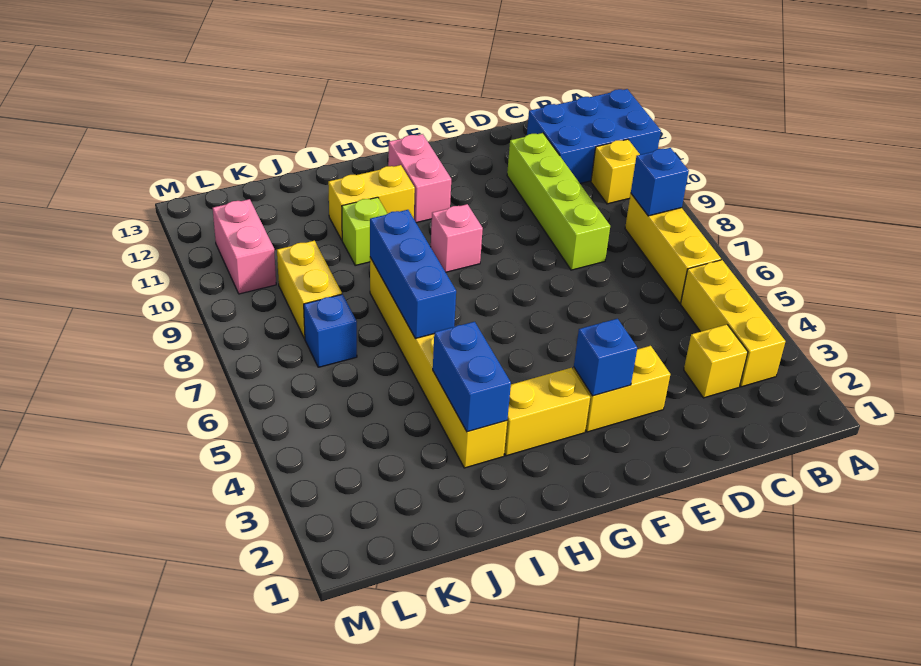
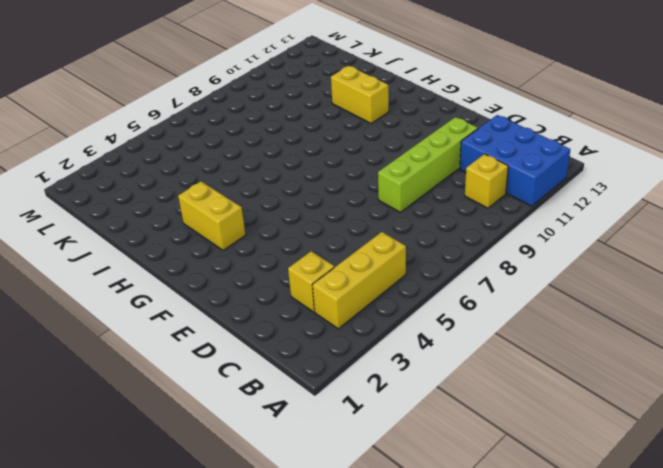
none -> yellow brick B6:B8 level 1
none -> yellow brick E3:F3 level 1
none -> pink brick G9 level 1

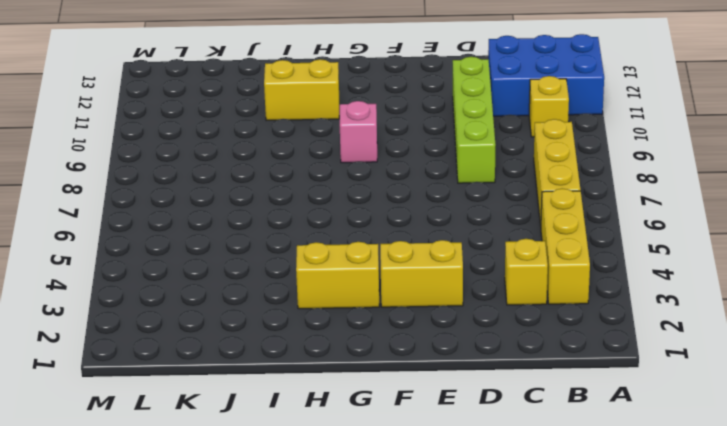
none -> pink brick G11:G12 level 1
none -> yellow brick I3:I8 level 1
none -> lime brick I10 level 1

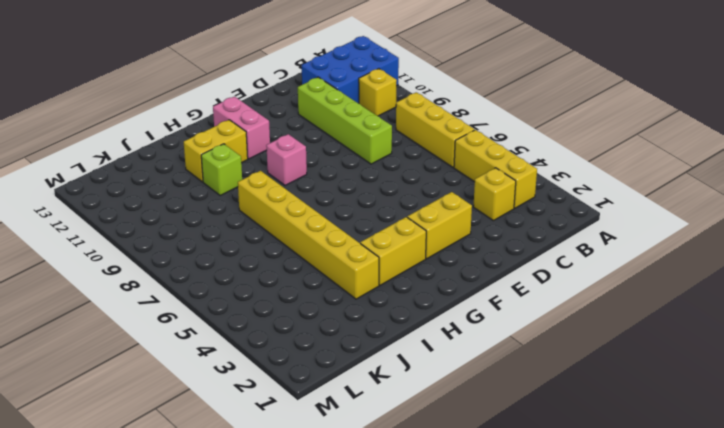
none -> blue brick K7 level 1
none -> yellow brick K8:K9 level 1
none -> pink brick L10:L11 level 1

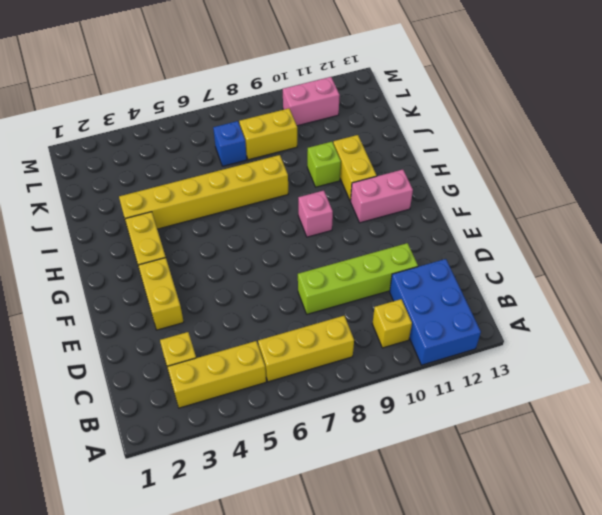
none -> blue brick B8 level 2
none -> blue brick F3 level 2
none -> blue brick I3:I4 level 2

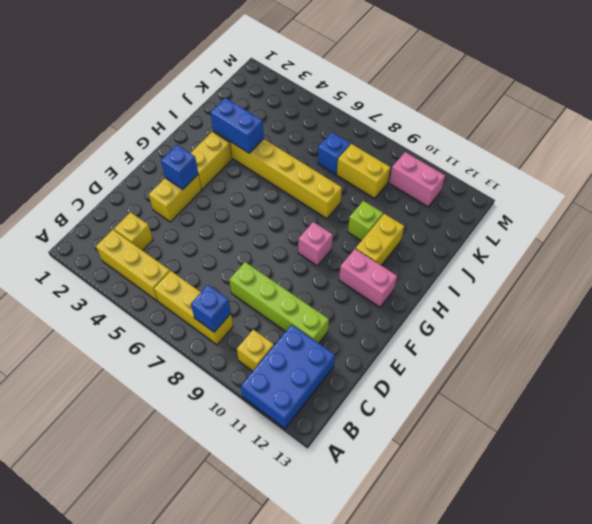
none -> blue brick I6:I8 level 2

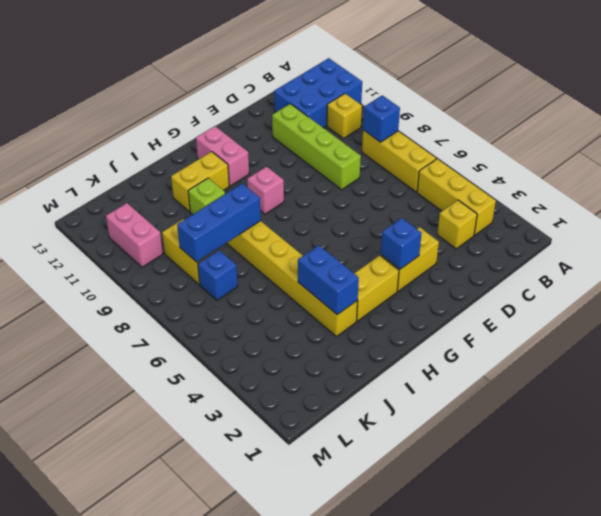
blue brick I8:K8 level 2 -> blue brick I6:I8 level 2

